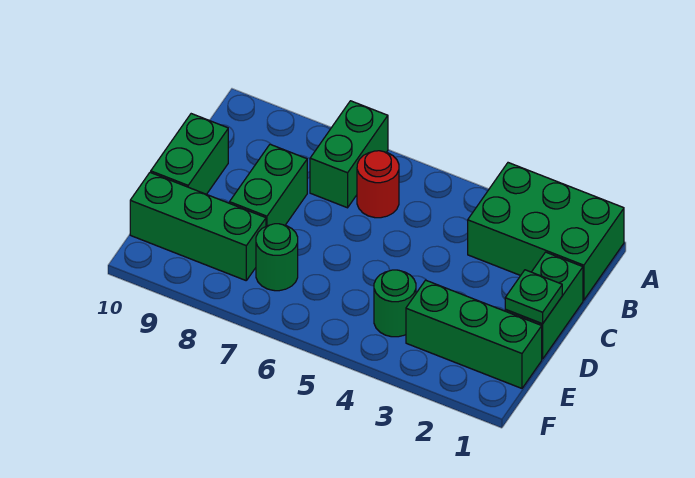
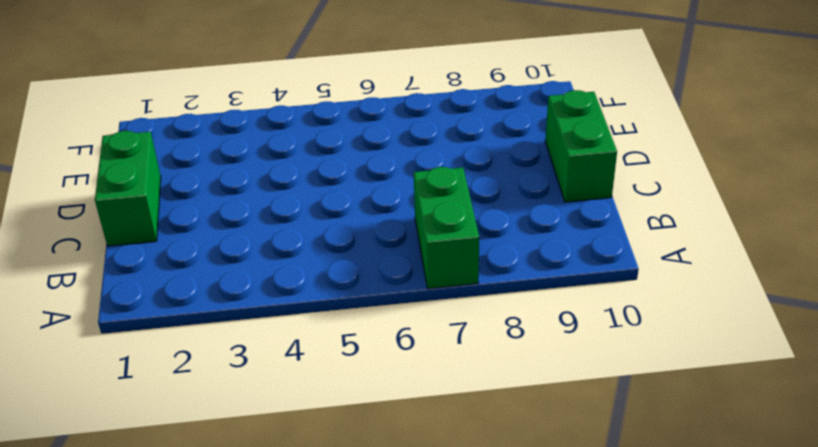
none -> green brick A1:B3 level 1
none -> red round brick B6 level 1

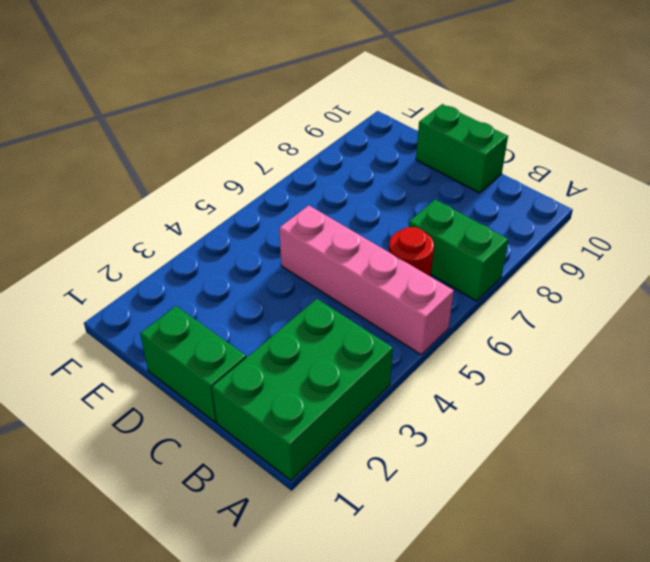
pink brick A5:D5 level 1 -> none
none -> green brick C8:D8 level 1
none -> green brick E1:E3 level 1

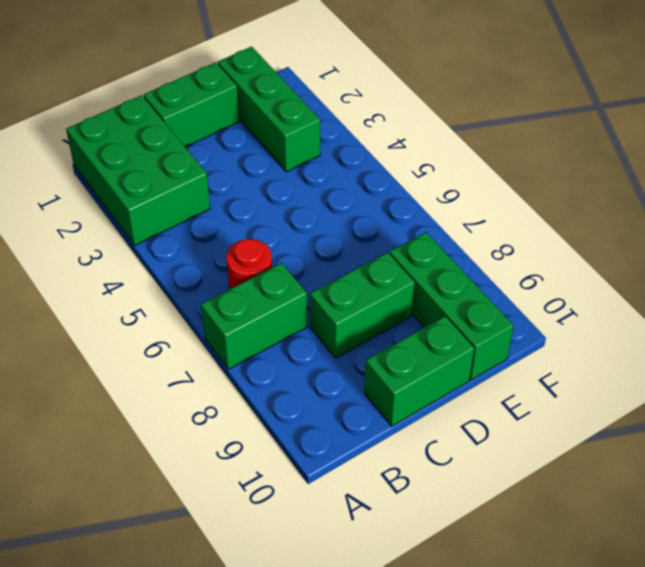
none -> green round brick E4 level 1
none -> green round brick E7 level 1

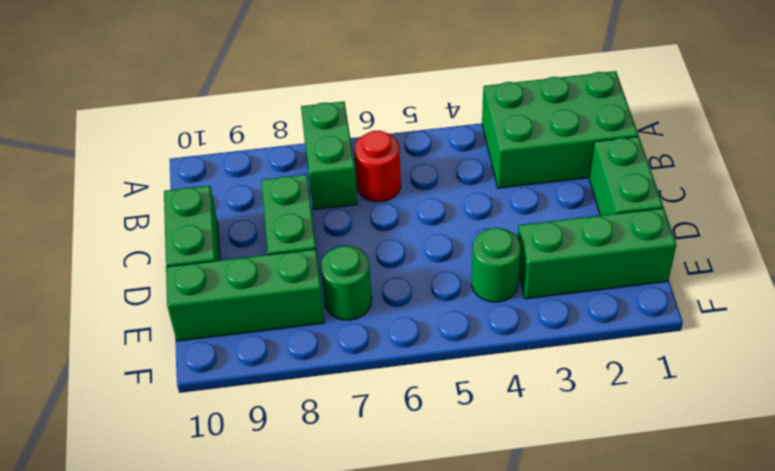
none -> green plate D1 level 2

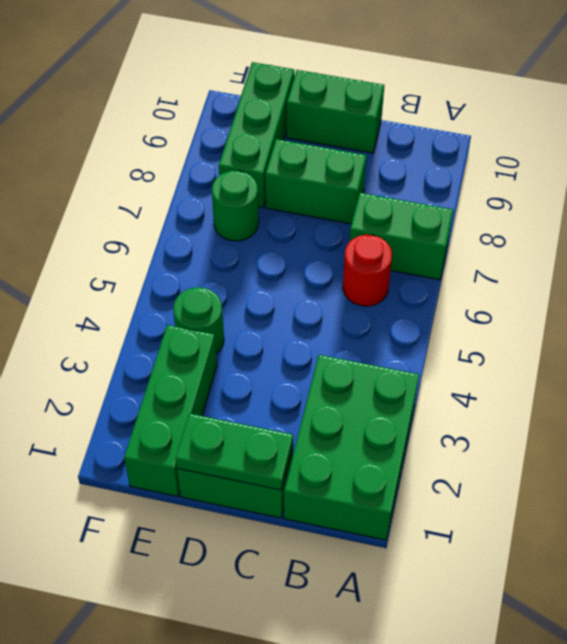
green plate C1:D1 level 2 -> green plate D1 level 2

